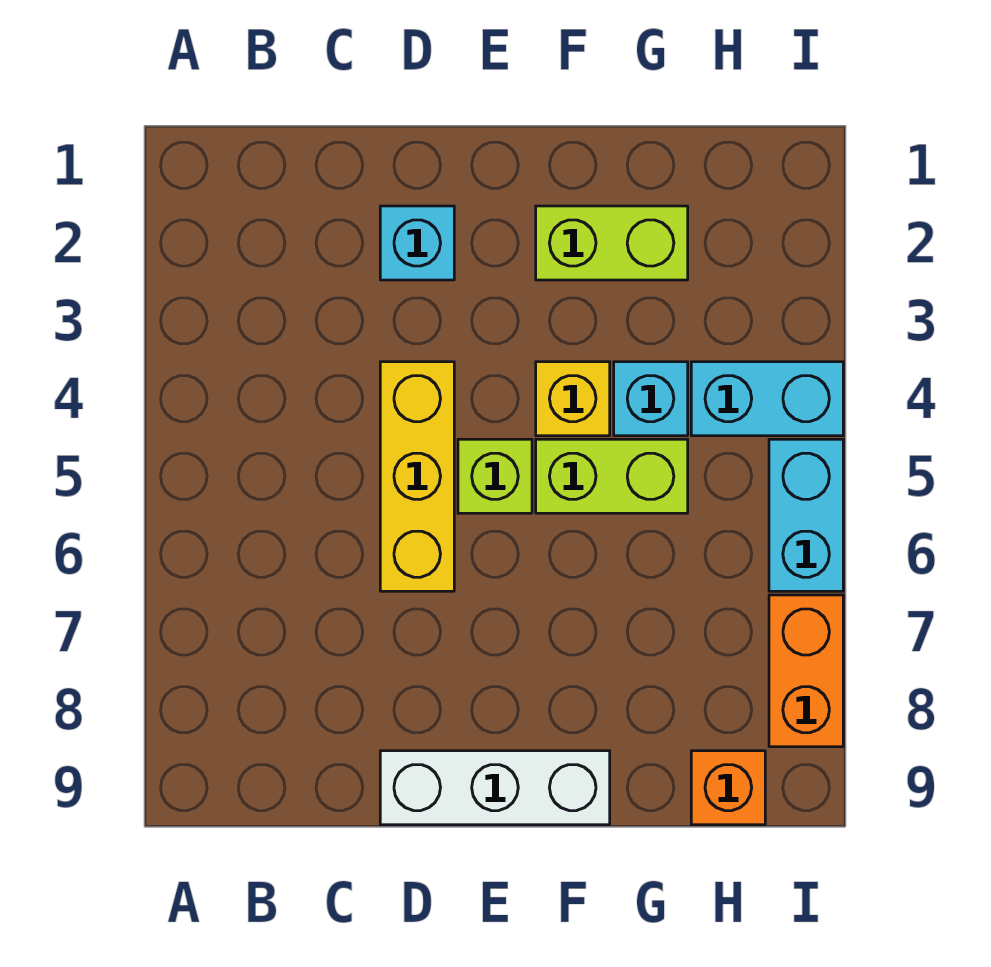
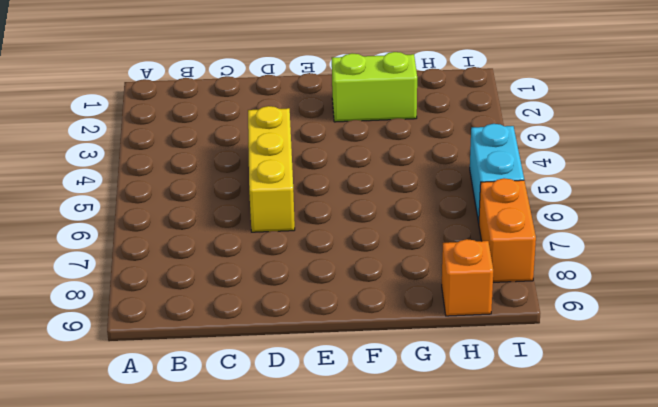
none -> cyan brick D2 level 1
none -> white brick D9:F9 level 1
none -> lime brick E5 level 1

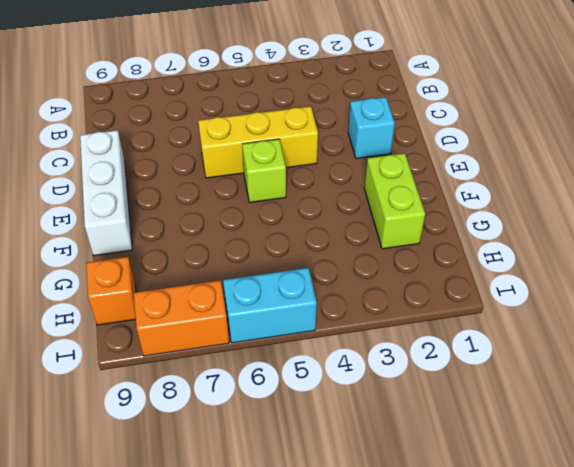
none -> yellow brick F4 level 1
none -> lime brick F5:G5 level 1
none -> cyan brick G4 level 1

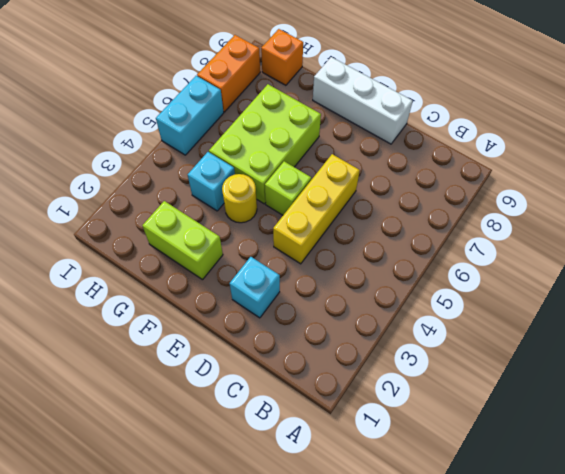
yellow round brick F4 level 1 -> yellow brick F4 level 1
lime brick F5:G7 level 1 -> lime brick F5:G5 level 1
none -> cyan brick H4:I4 level 1

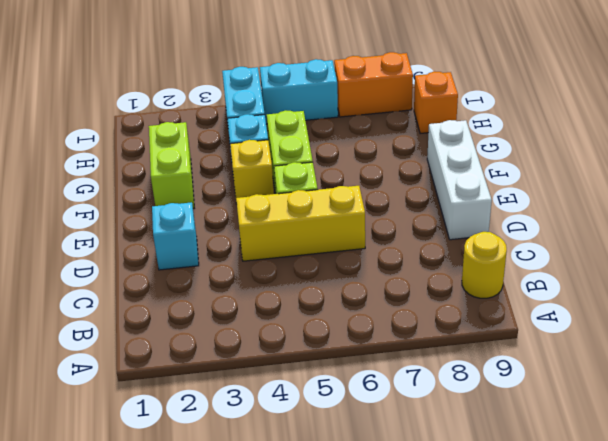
yellow round brick B9 level 1 -> none

